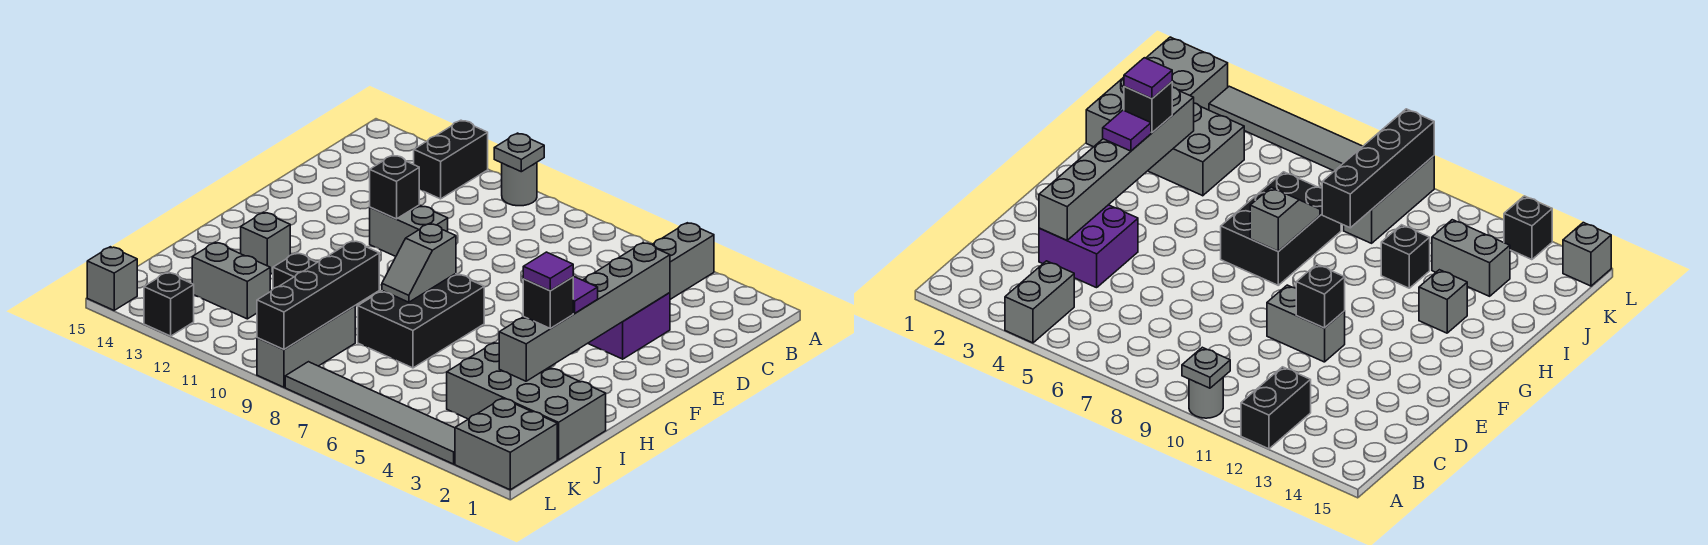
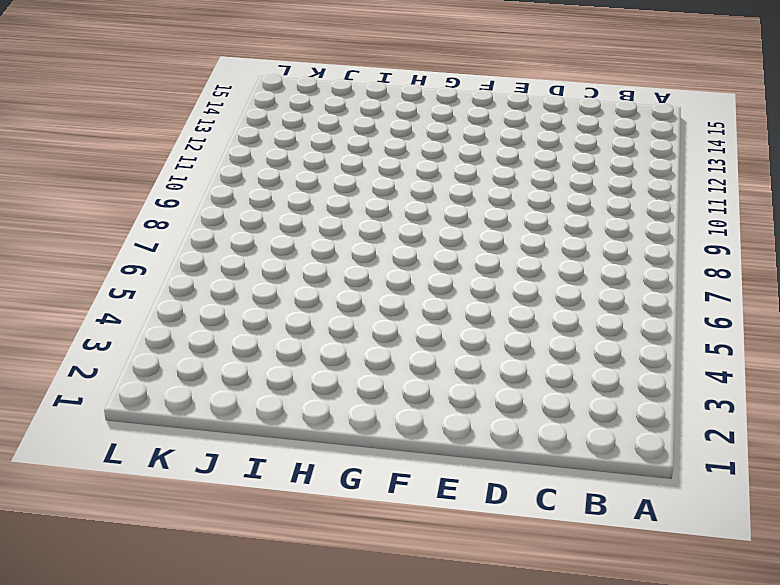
none -> grey brick A4:B4 level 1
none -> grey round brick A10 level 1
none -> black brick A12:B12 level 1

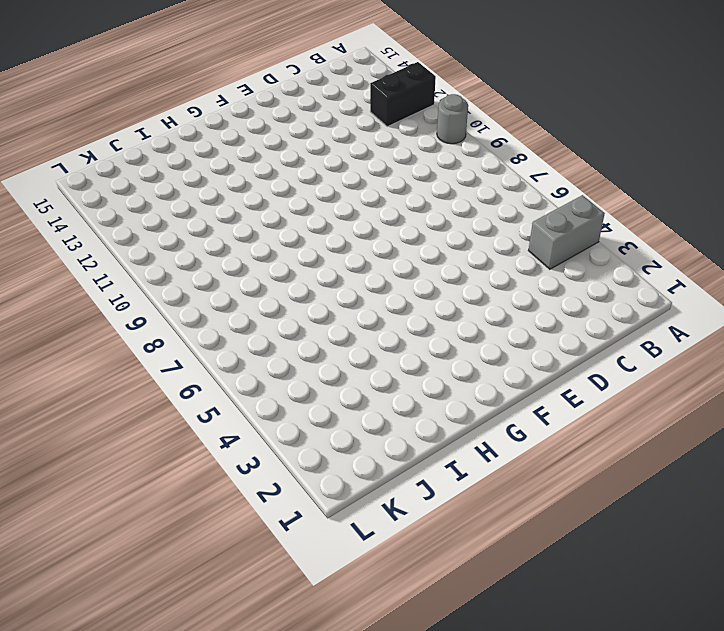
none -> purple brick D3:E4 level 1
none -> grey brick E10:E11 level 1
none -> black brick G7:I8 level 1

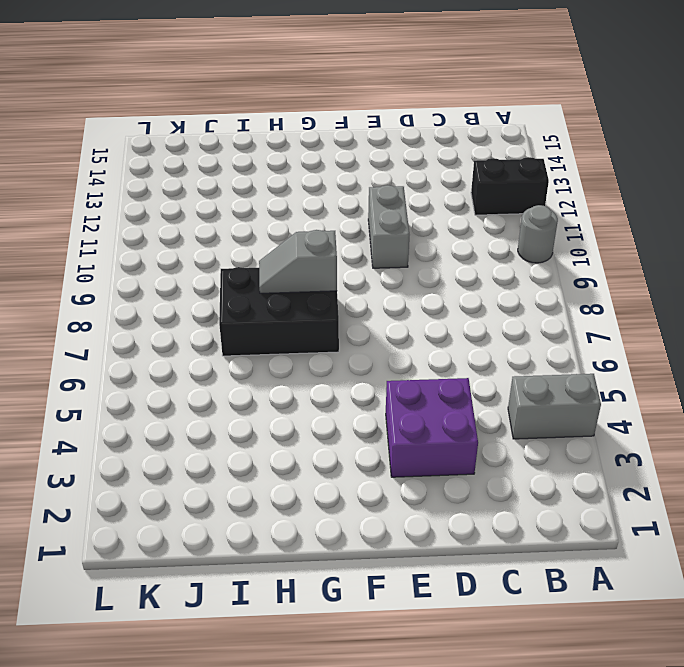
none -> grey brick H13 level 1
none -> grey brick I1:J4 level 1
none -> black brick I11 level 1

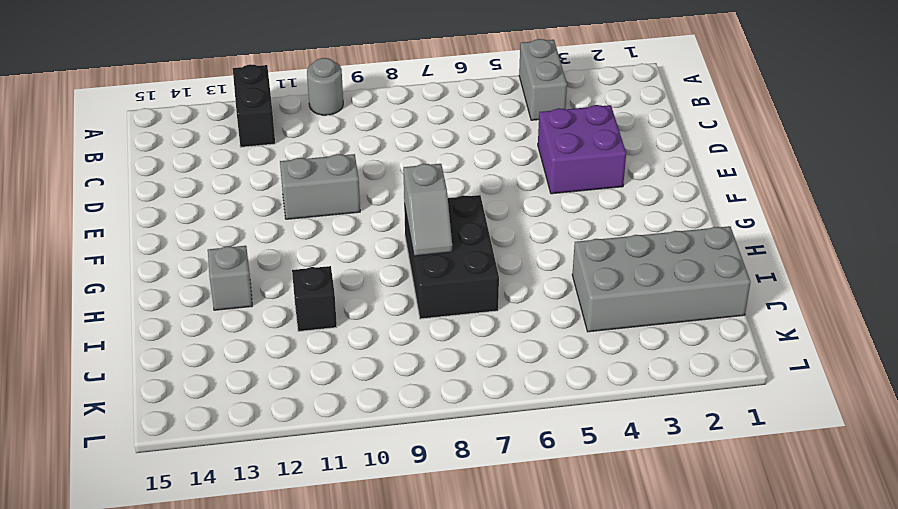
none -> grey brick J9:L9 level 1
none -> grey brick J12:J13 level 1
none -> grey brick K1:L2 level 1

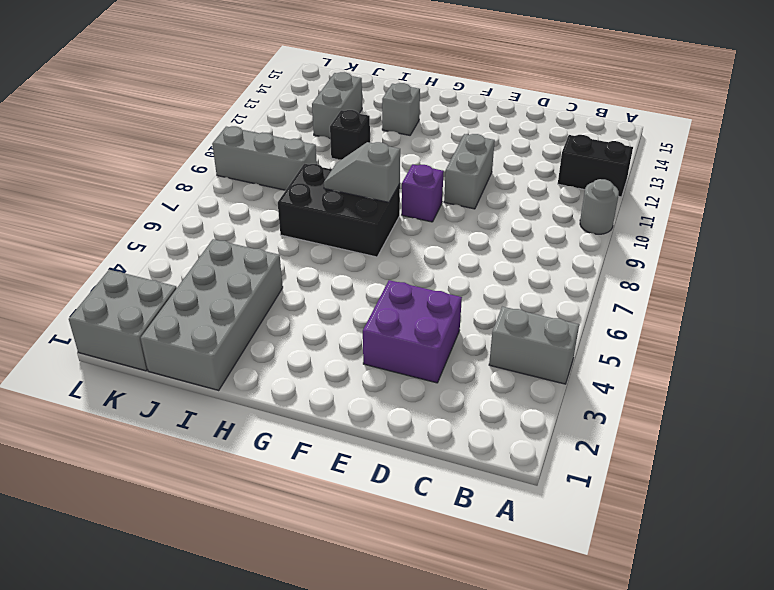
purple brick F9 level 1 -> none
none -> grey tile L3:L8 level 1
none -> black brick L13 level 1
none -> grey brick L15 level 1

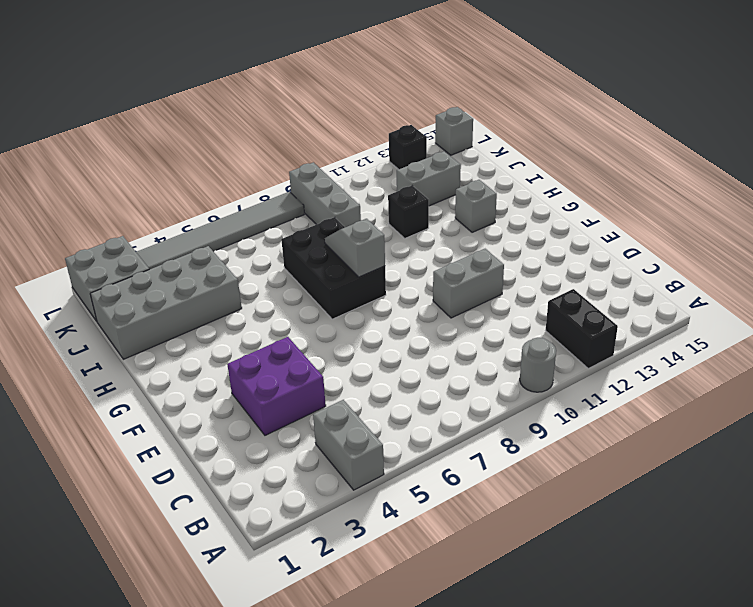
none -> grey plate A10 level 2
none -> grey brick D3:I3 level 2
none -> black brick E11 level 2

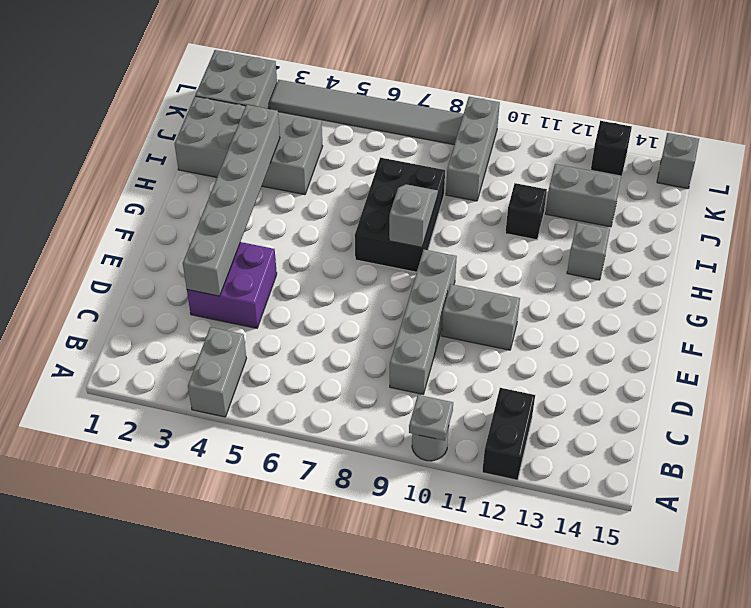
grey brick C9:F9 level 1 -> none
none -> black brick E11 level 2
none -> black brick I9:L9 level 2
none -> purple tile G3 level 3

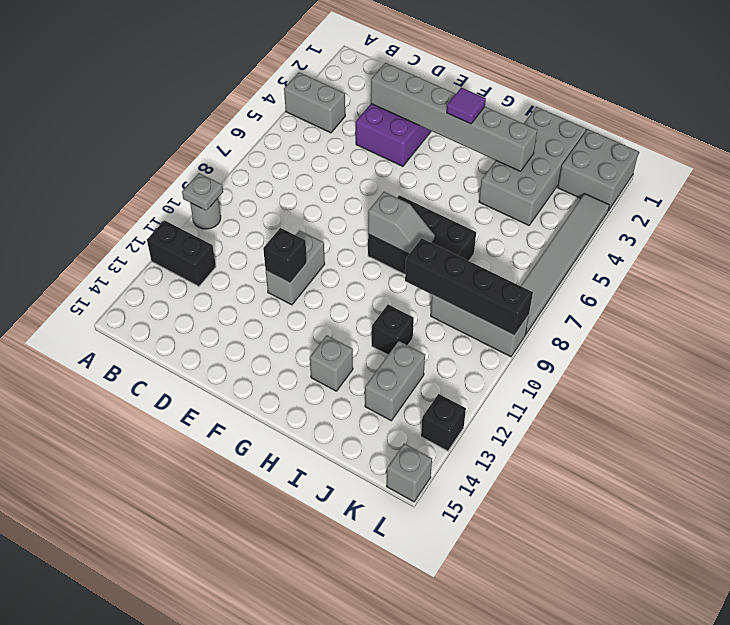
none -> black brick H3 level 3
none -> purple tile H3 level 4

